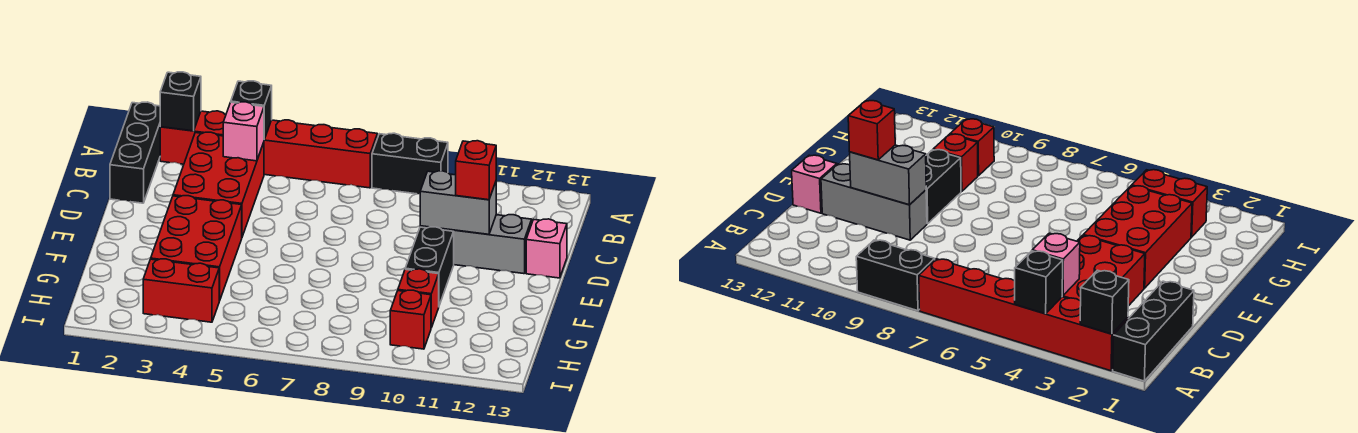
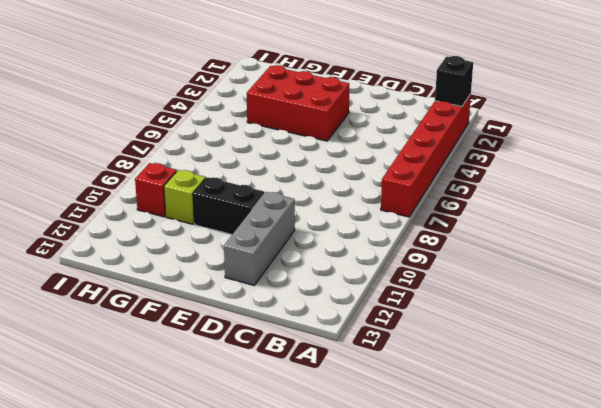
lime brick G10 level 1 -> red brick G10 level 1
none -> black brick A1:C1 level 1
none -> black brick A8:A9 level 1
none -> red brick B3:D4 level 1

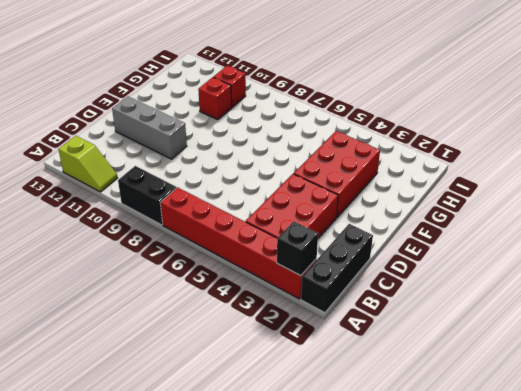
lime slope A11:A12 level 1 top 12 -> none
none -> pink brick D13 level 1
none -> black brick E10:F10 level 1
none -> red brick H3:H4 level 1

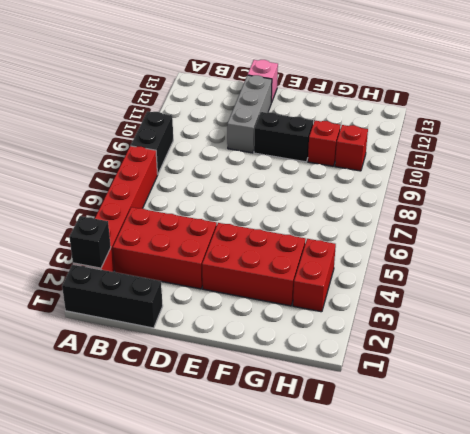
none -> black brick A4 level 2
none -> pink brick B4 level 2
none -> grey brick D10:D11 level 2

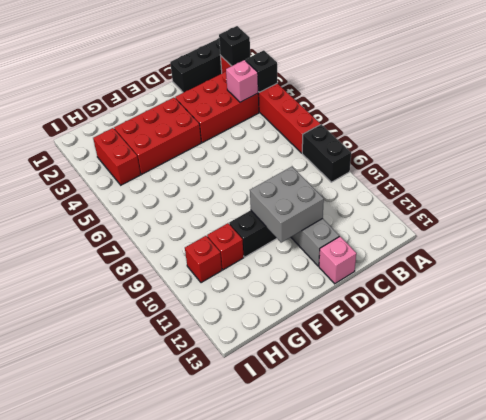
grey brick D10:E11 level 2 -> grey brick D10:D11 level 2
none -> red brick D11 level 3

